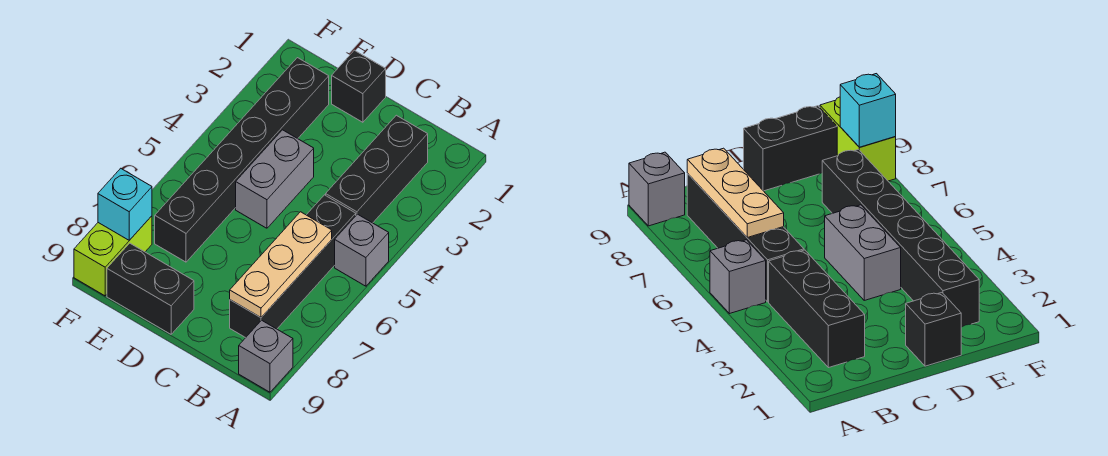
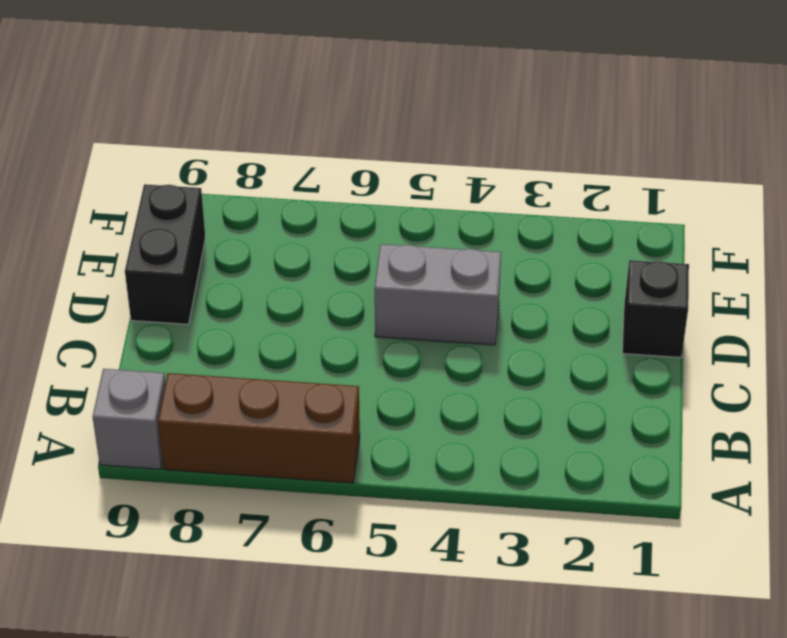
brown brick A6:A8 level 1 -> none
none -> grey brick A5 level 1
none -> black brick B2:B4 level 1

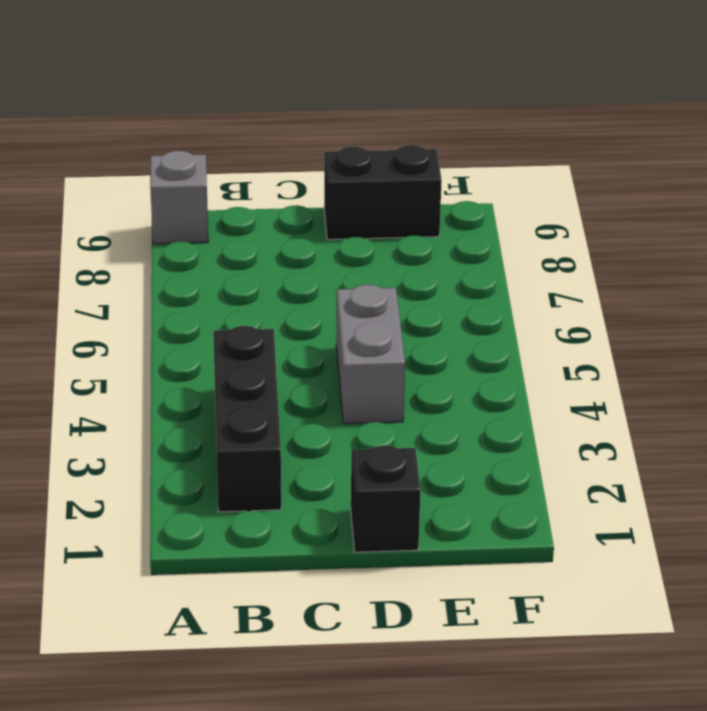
none -> grey brick A5 level 1
none -> black brick B5:B8 level 1

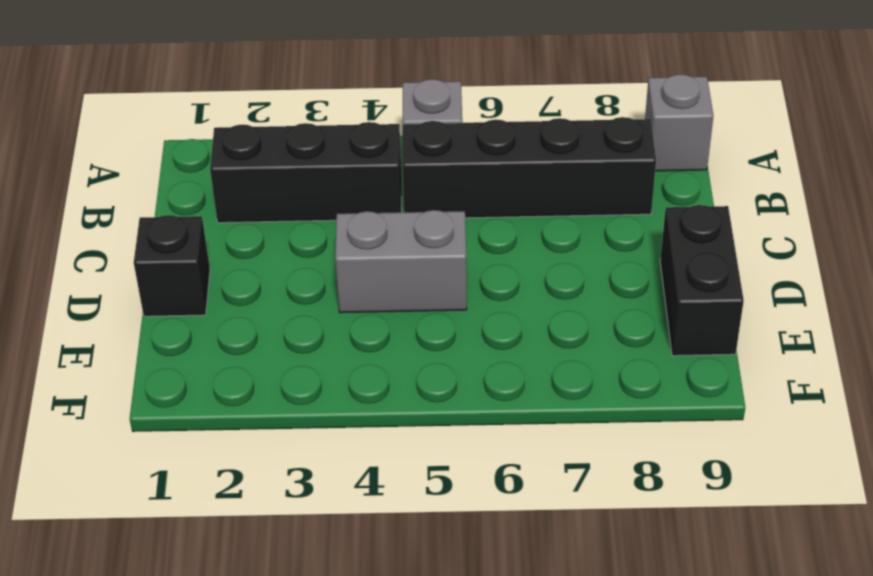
none -> black brick E2:E7 level 1
none -> lime brick F8:F9 level 1

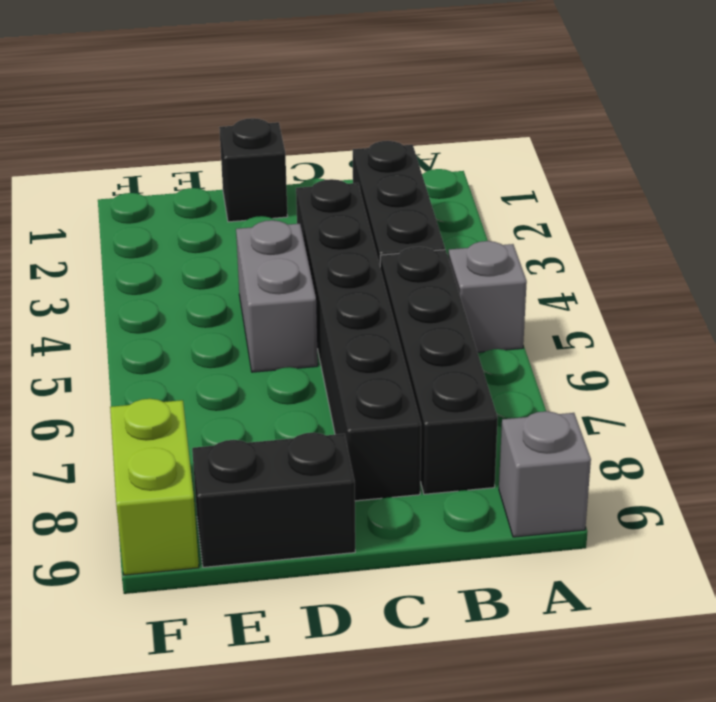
black brick C3:C8 level 1 -> black brick E2:E7 level 1
none -> tan plate B6:B8 level 2
none -> cyan brick F8 level 2

